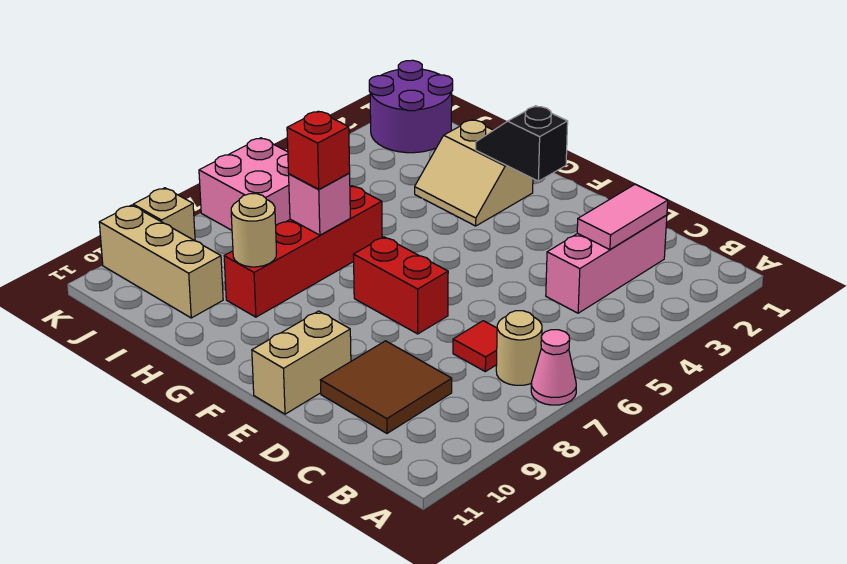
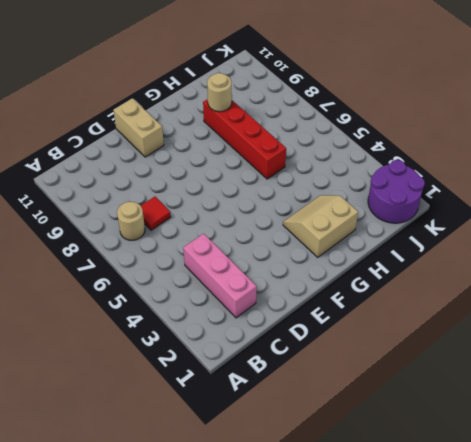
none -> pink cone A7 level 1
none -> brown tile C9:D10 level 1
none -> red brick E7:F7 level 1

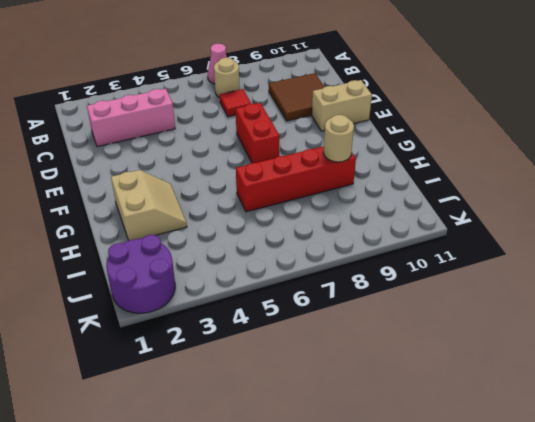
none -> tan brick I10:K10 level 1
none -> pink brick J6:K7 level 1
none -> tan brick K9 level 1

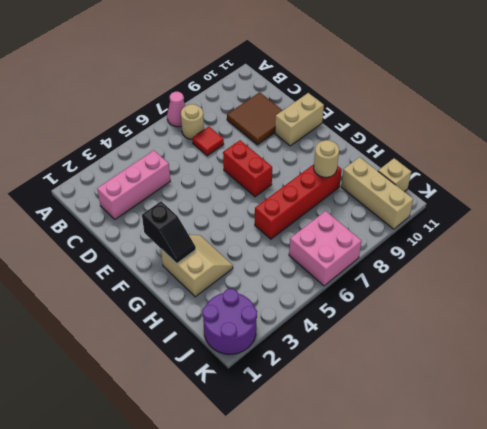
tan brick J11 level 1 -> tan brick K9 level 1
none -> pink tile C2:C3 level 2
none -> pink brick H7 level 2
none -> red brick H7 level 3

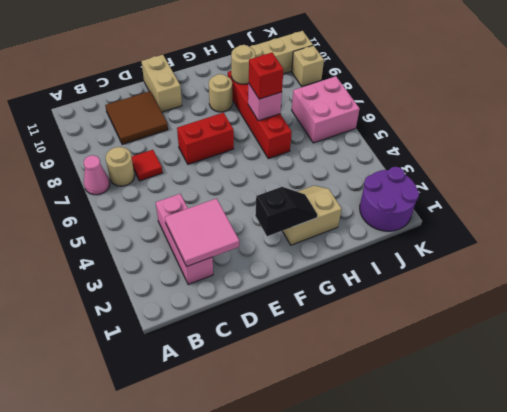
pink tile C2:D3 level 2 -> pink tile C2:C3 level 2
tan round brick G9 level 1 -> none

